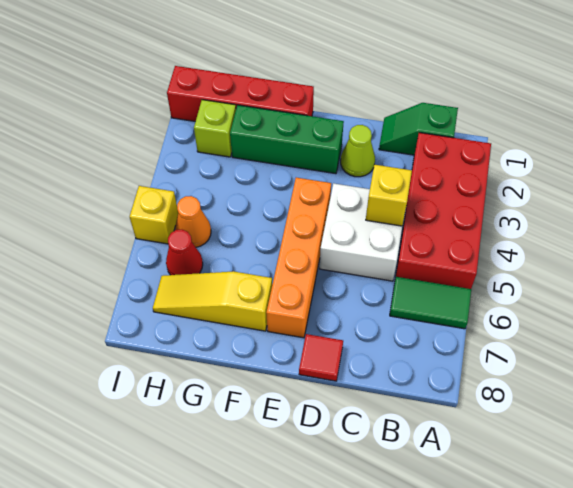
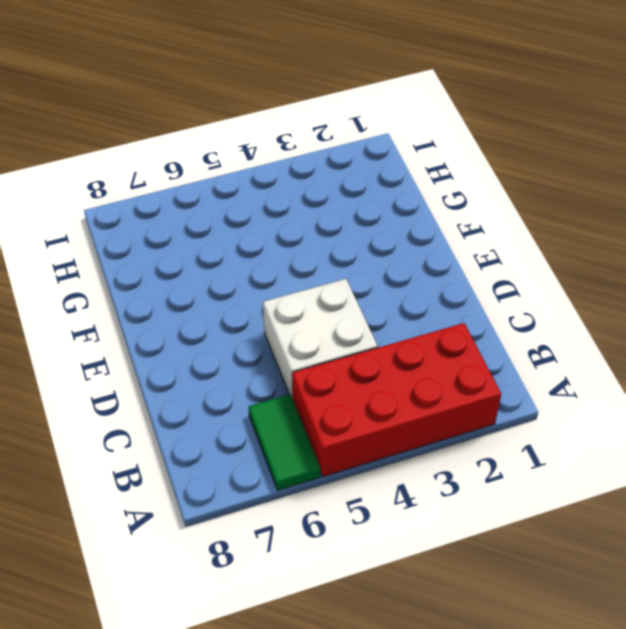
none -> green slope B1:C1 level 1 top B
none -> lime cone D2 level 1
none -> red tile D8 level 1

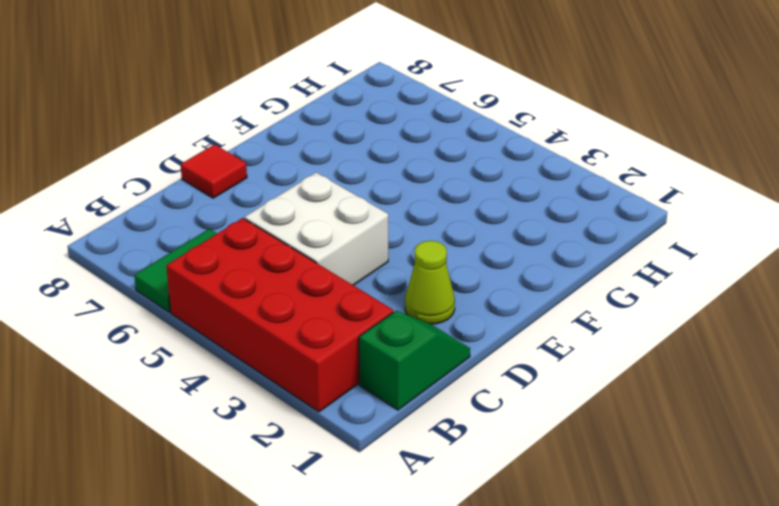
none -> green brick E2:G2 level 1
none -> orange brick E4:E7 level 1
none -> red brick F1:I1 level 1

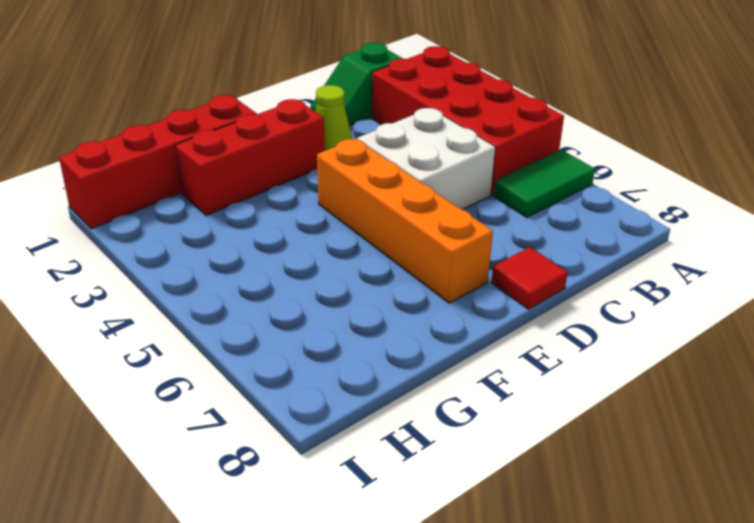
red brick E2:G2 level 1 -> green brick E2:G2 level 1
none -> yellow slope F7:H7 level 1 top F
none -> lime brick H2 level 1
none -> orange cone H5 level 1

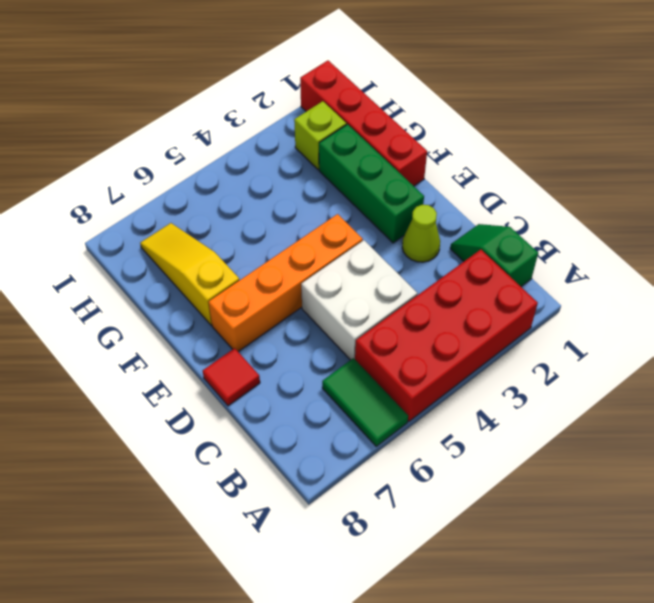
none -> orange cone H5 level 1
none -> red cone H6 level 1
none -> yellow brick I5 level 1

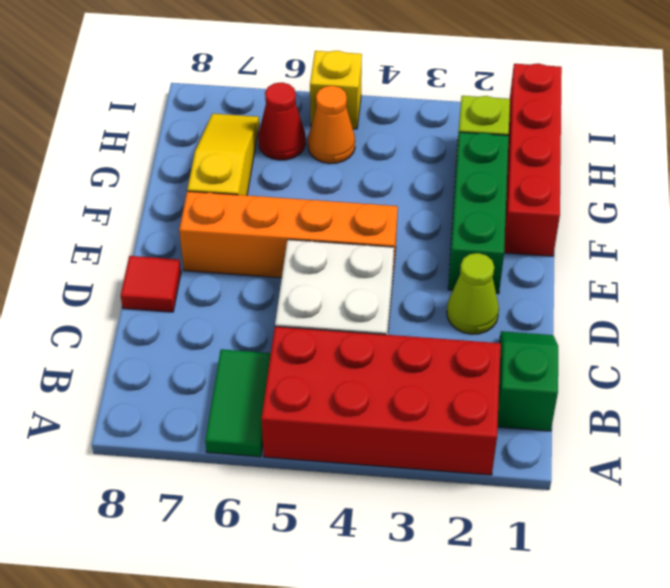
none -> yellow brick C4 level 2

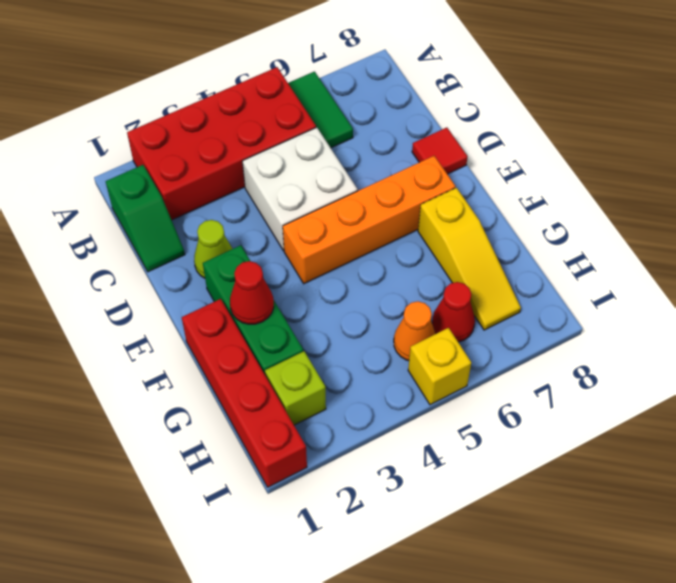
red cone F2 level 2 -> none
none -> yellow brick C4 level 2

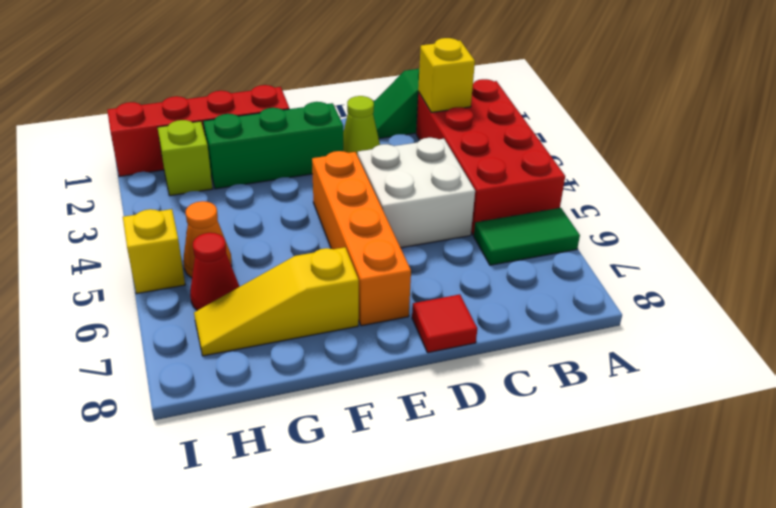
yellow brick B2 level 2 -> yellow brick C4 level 2

